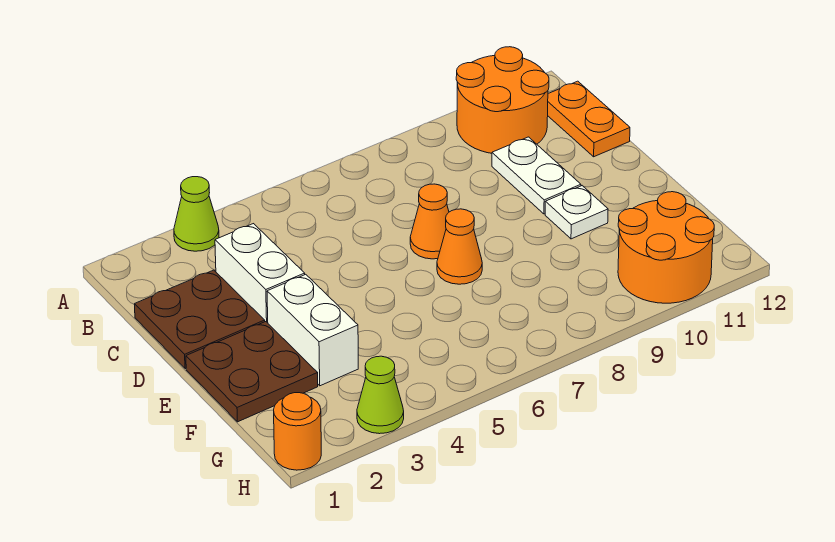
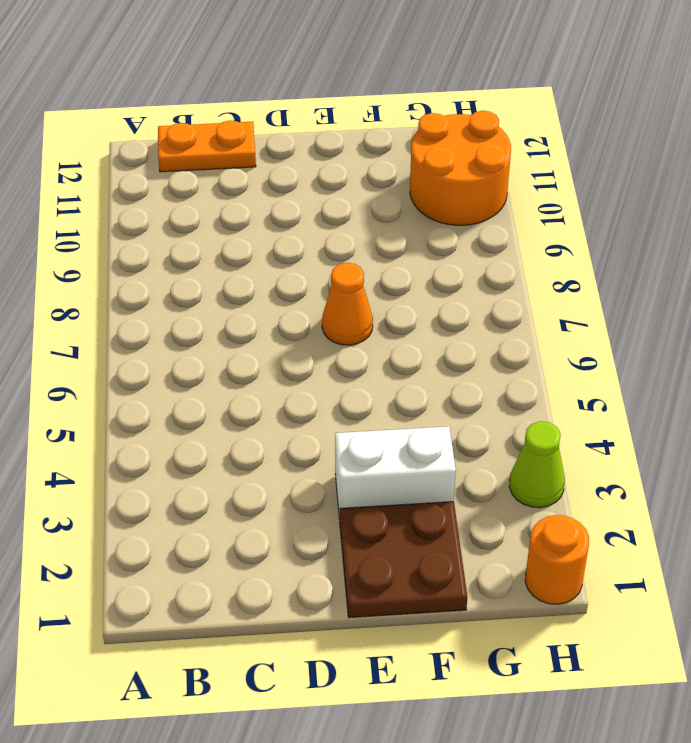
none -> lime cone A3 level 1
none -> orange round brick A10:B11 level 1
none -> brown plate C1:D2 level 1

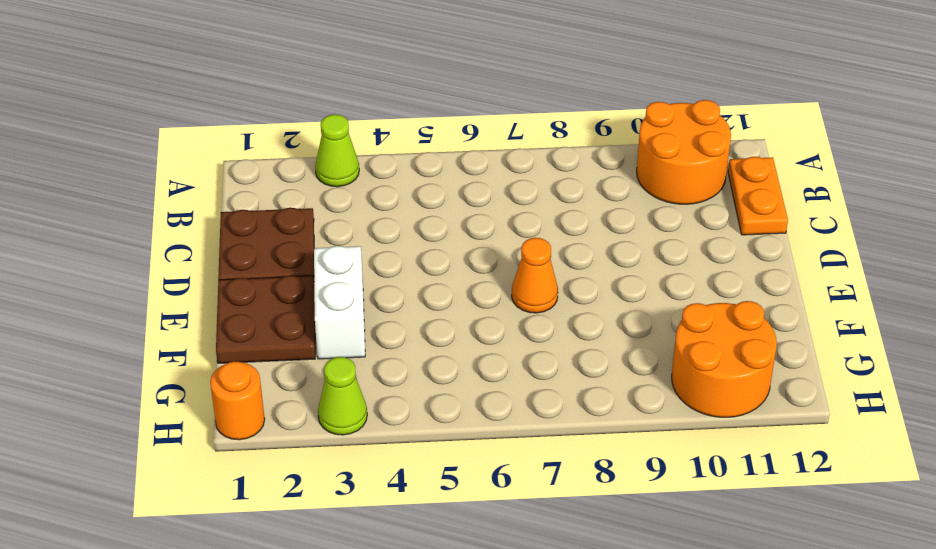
none -> white brick C3:D3 level 1
none -> white plate C10:D10 level 1
none -> orange cone D7 level 1

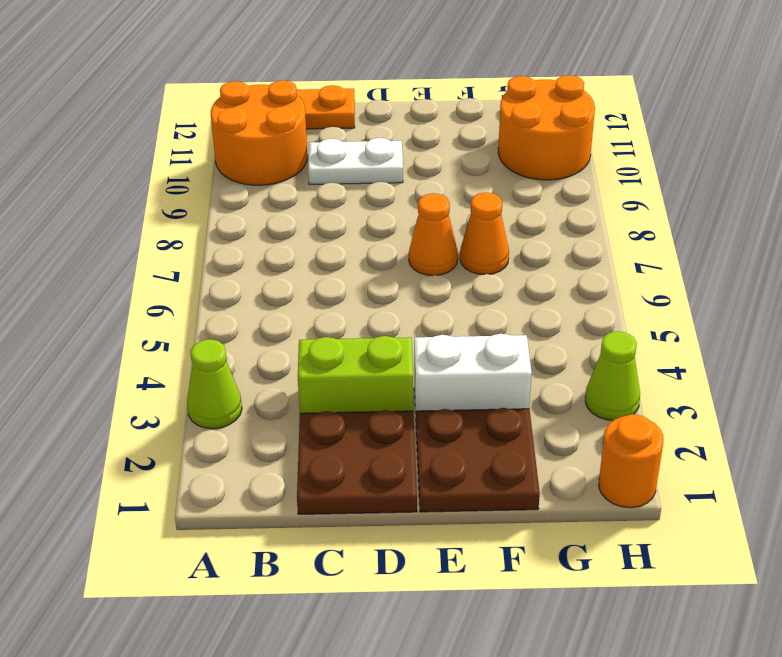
lime brick C3:D3 level 1 -> white brick C3:D3 level 1
orange cone F7 level 1 -> orange cone D7 level 1
none -> white plate E10 level 1

